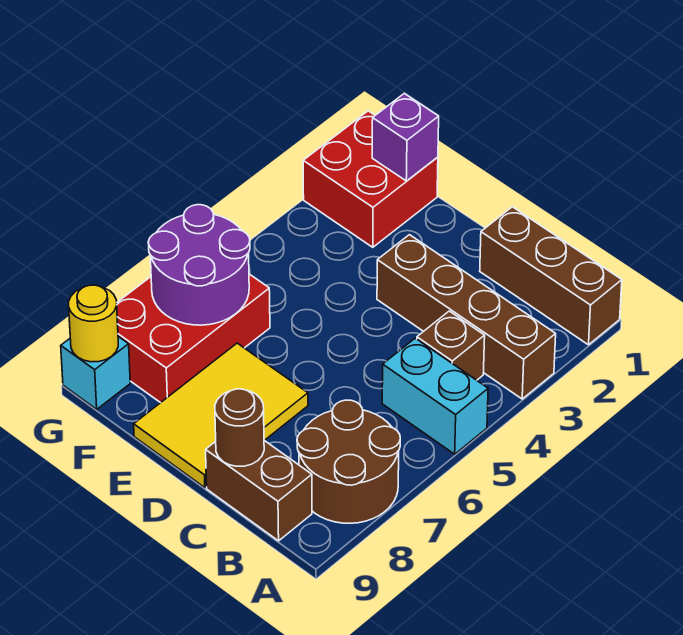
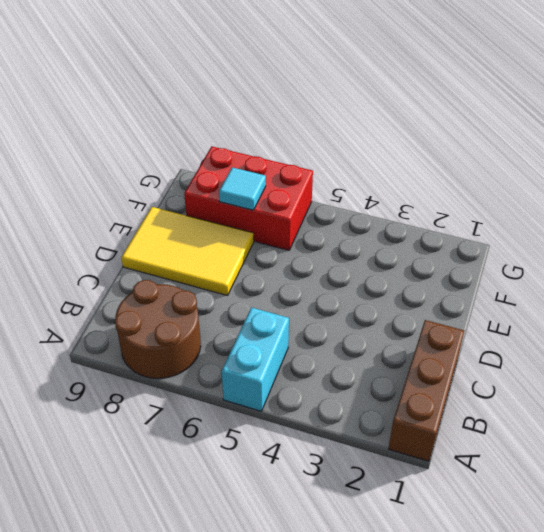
cyan tile F7 level 2 -> purple round brick F6:G7 level 2
none -> brown brick A3:D3 level 1
none -> brown brick B4 level 1
none -> brown brick B9:C9 level 1

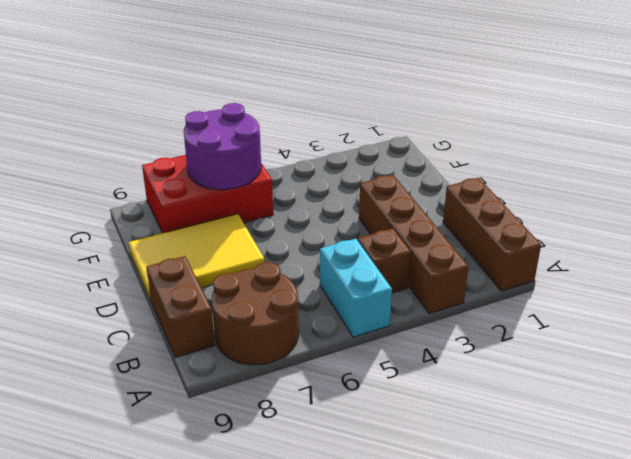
none -> red brick F1:G2 level 1
none -> cyan brick G9 level 1
none -> brown round brick C9 level 2

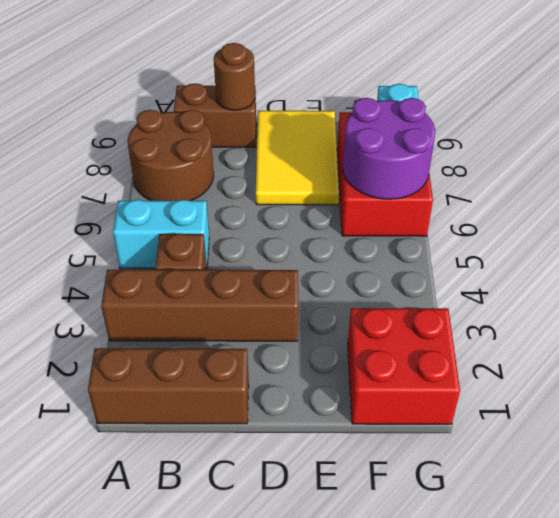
none -> purple brick F1 level 2
none -> yellow round brick G9 level 2

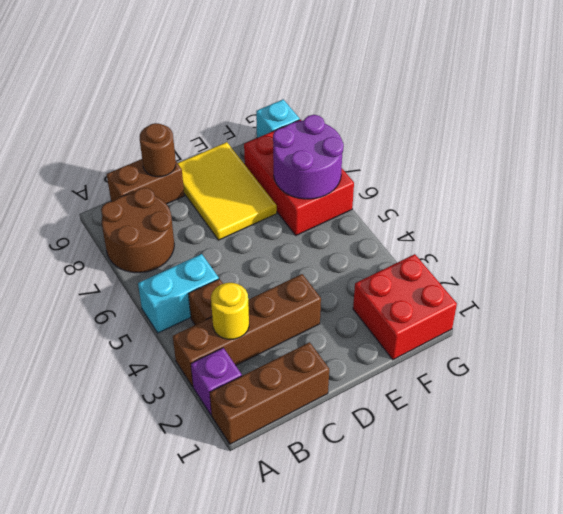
purple brick A2 level 1 -> purple brick F1 level 2
yellow round brick B3 level 2 -> yellow round brick G9 level 2

